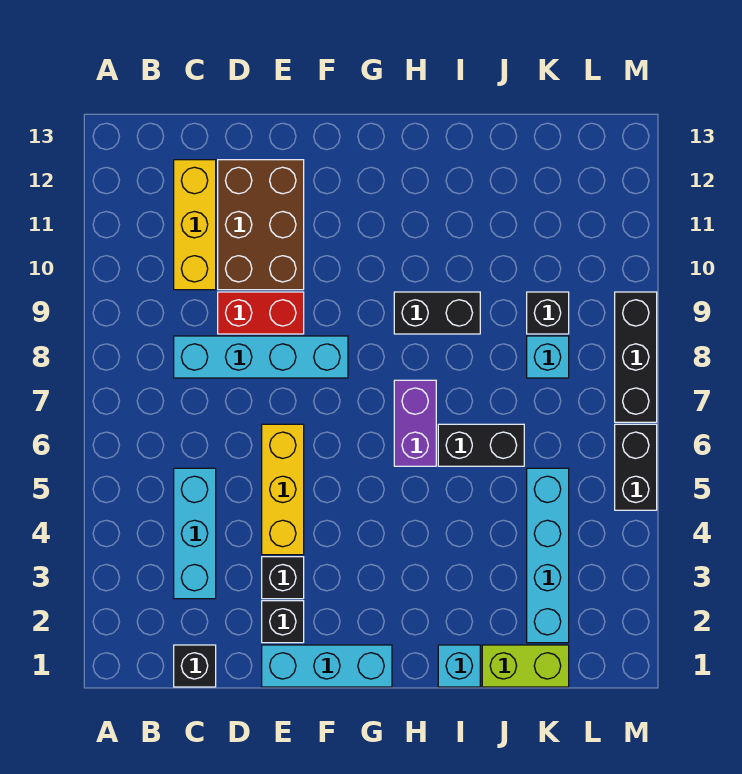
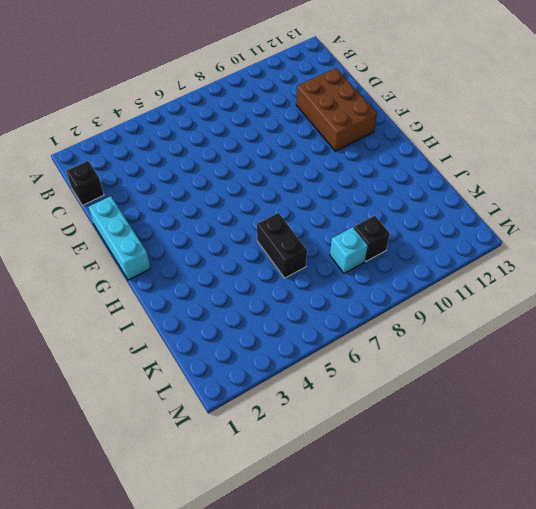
brown brick D11:F12 level 1 -> brown brick D10:E12 level 1
none -> cyan brick C3:C5 level 1
none -> cyan brick C8:F8 level 1
none -> yellow brick C10:C12 level 1

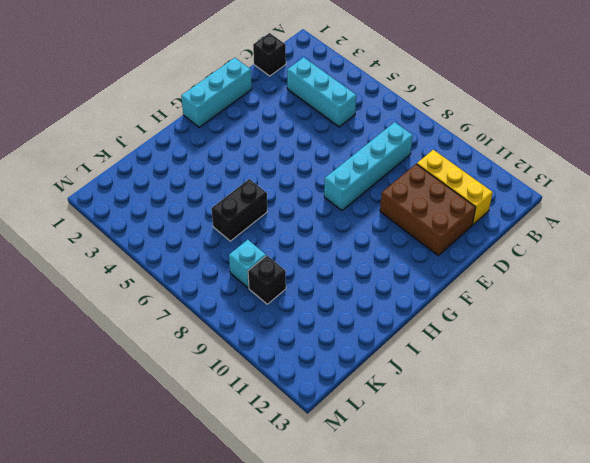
none -> red brick D9:E9 level 1
none -> black brick E2 level 1
none -> black brick E3 level 1

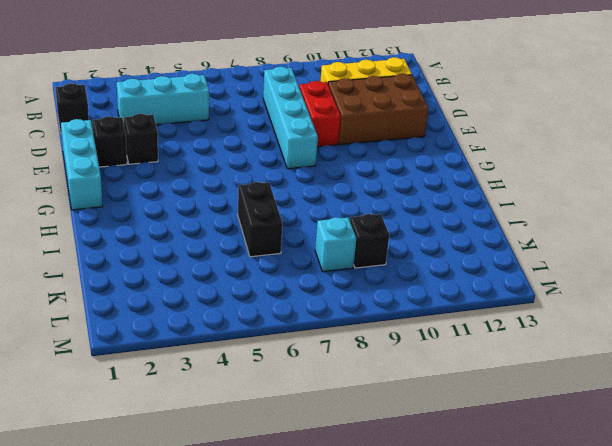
none -> yellow brick E4:E6 level 1
none -> purple brick H6:H7 level 1
none -> black brick H9:I9 level 1

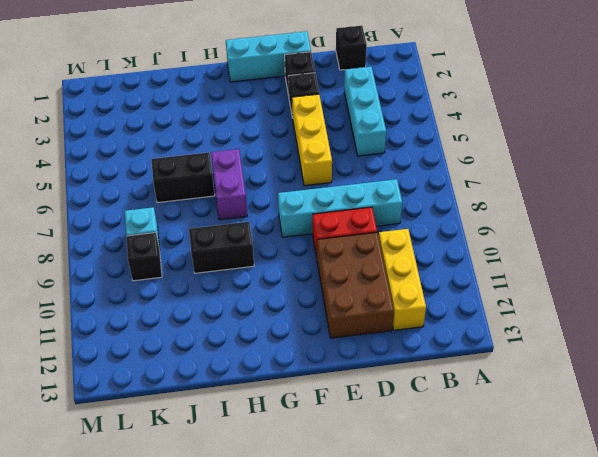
none -> cyan brick I1 level 1
none -> lime brick J1:K1 level 1
none -> cyan brick K2:K5 level 1

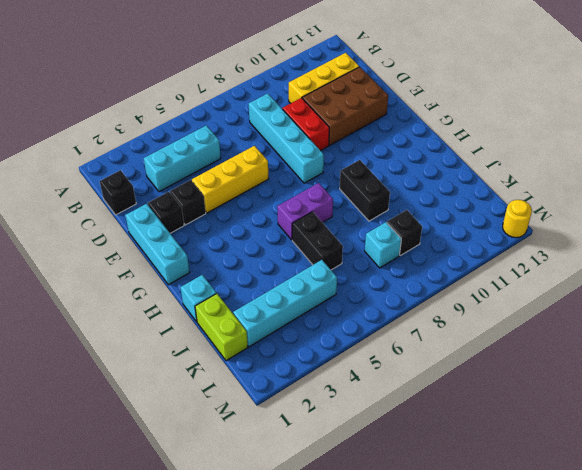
yellow round brick M13 level 1 -> none
none -> black brick M5:M6 level 1
none -> black brick M7:M9 level 1

